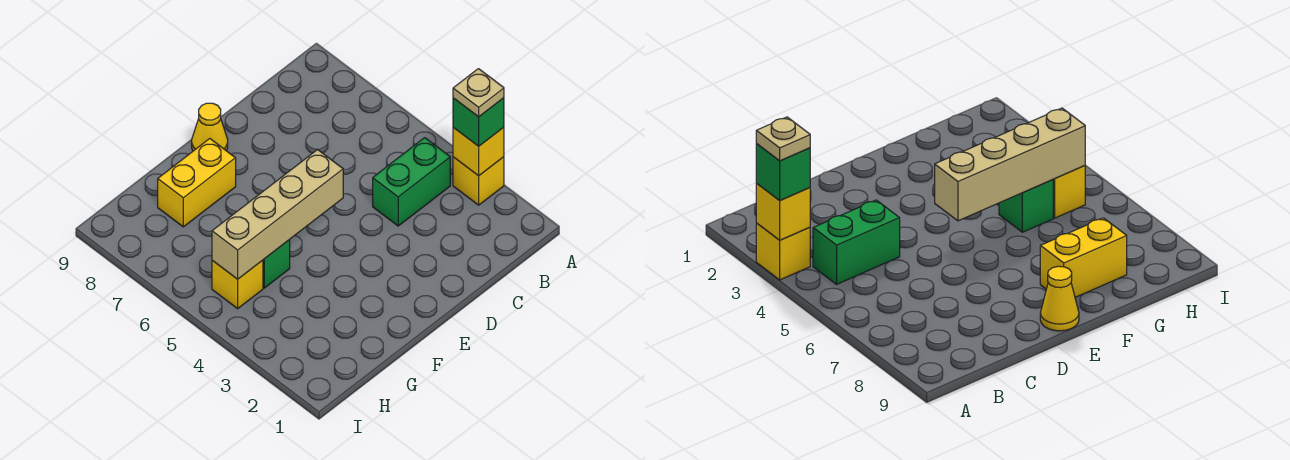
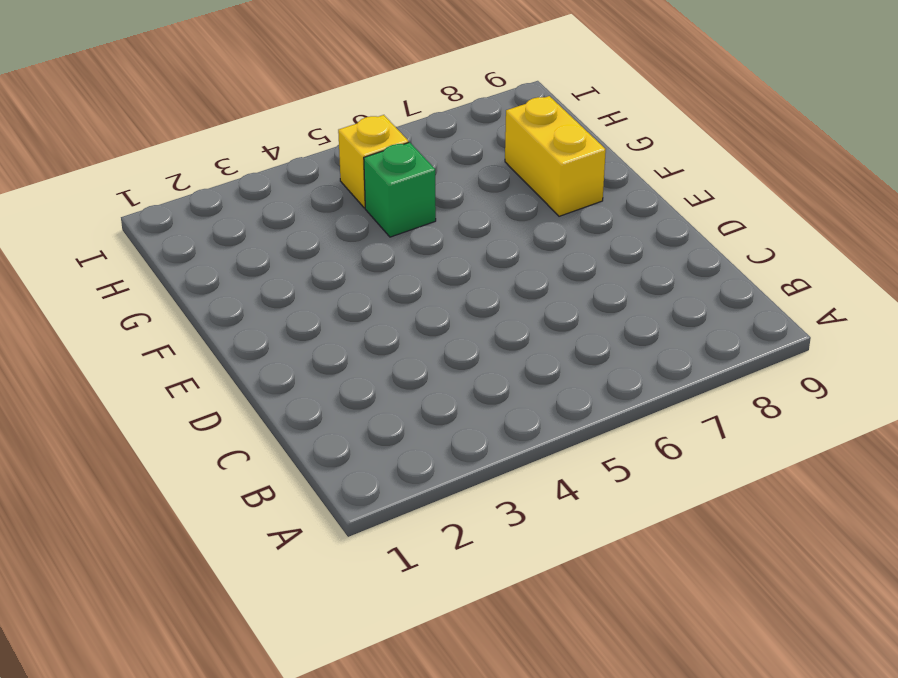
none -> yellow brick A3 level 1
none -> green brick B4:C4 level 1

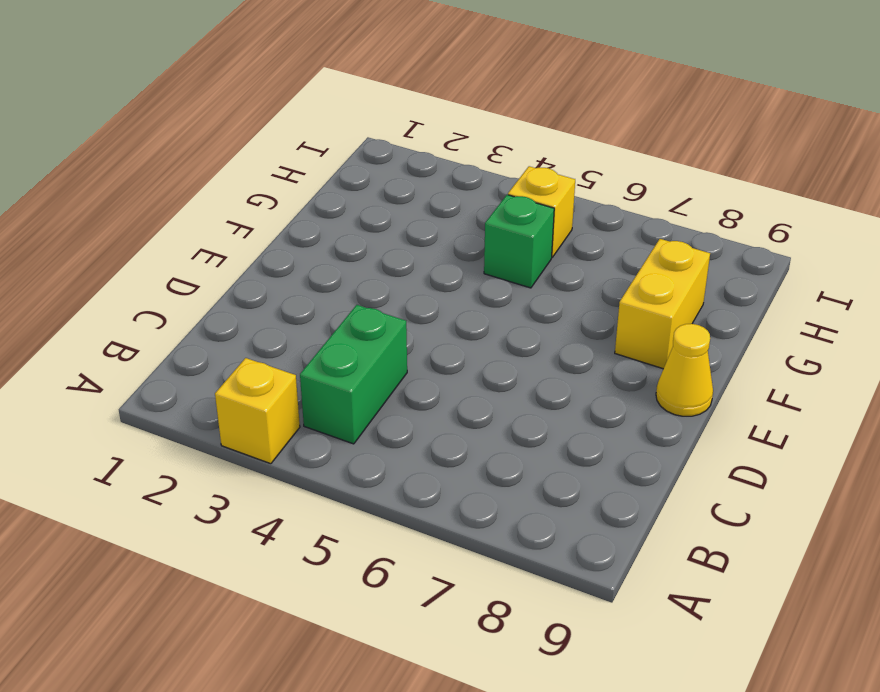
none -> yellow brick A3 level 2
none -> tan brick E5:H5 level 2

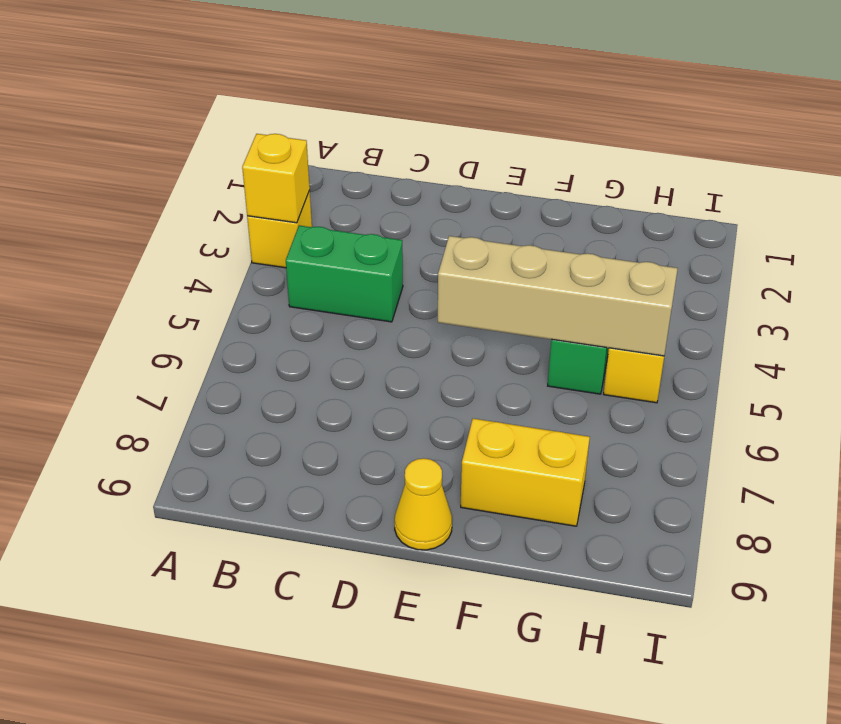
none -> green brick A3 level 3
none -> tan plate A3 level 4

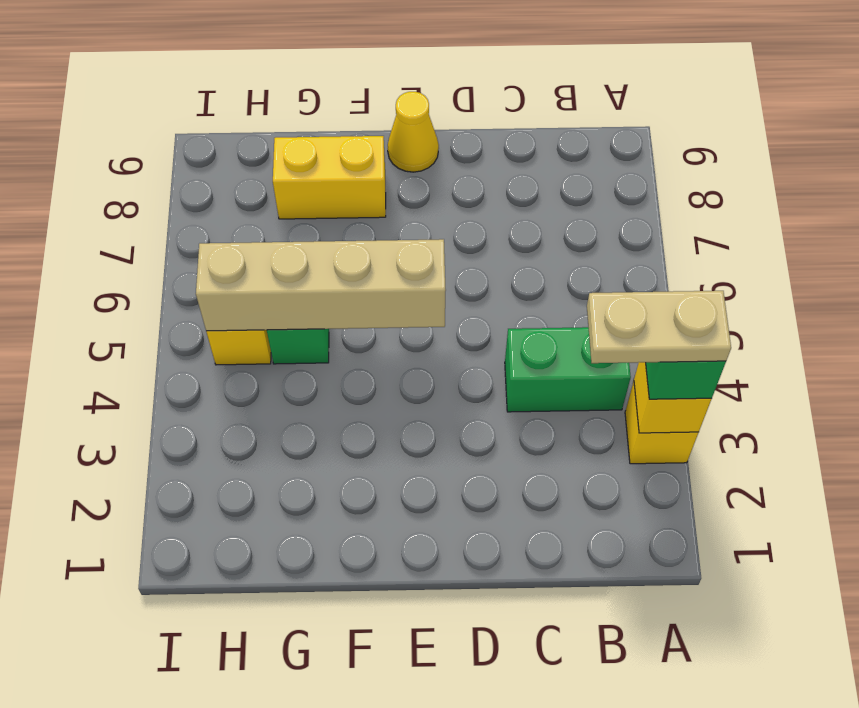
tan plate A3:B3 level 4 -> tan plate A3 level 4

